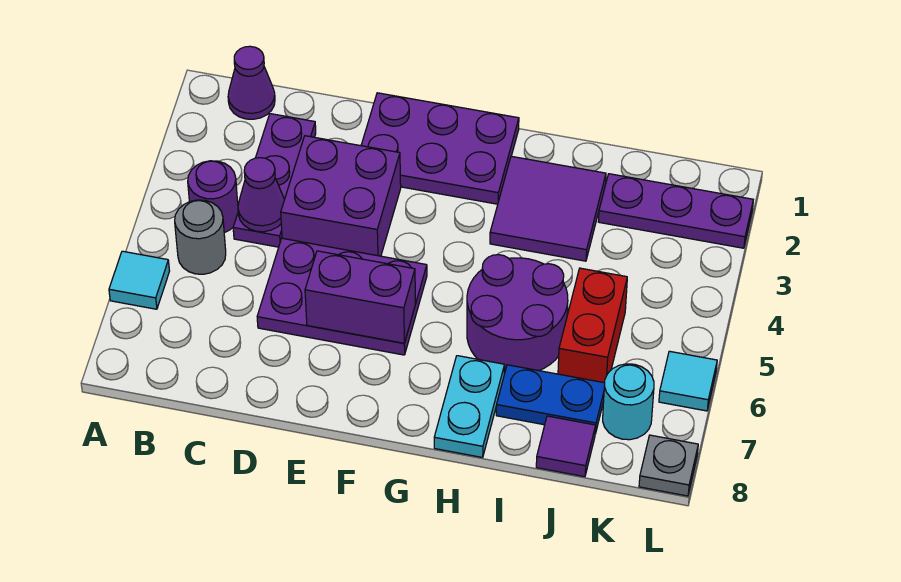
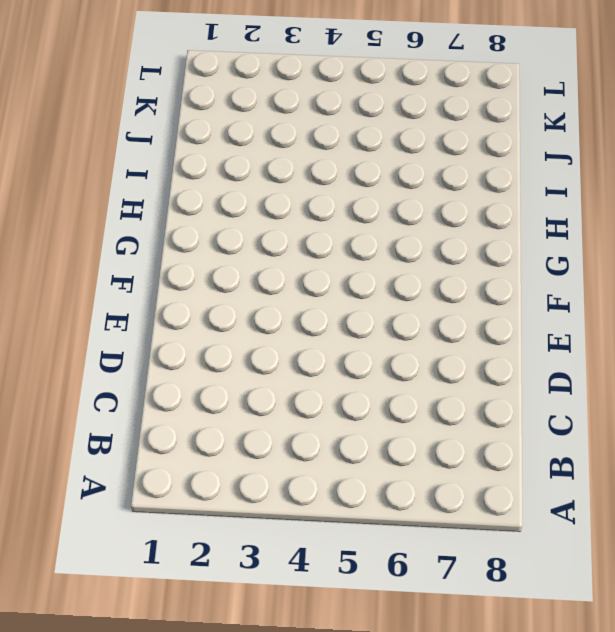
none -> cyan tile A6 level 1
none -> purple cone B1 level 1
none -> purple round brick B4 level 1

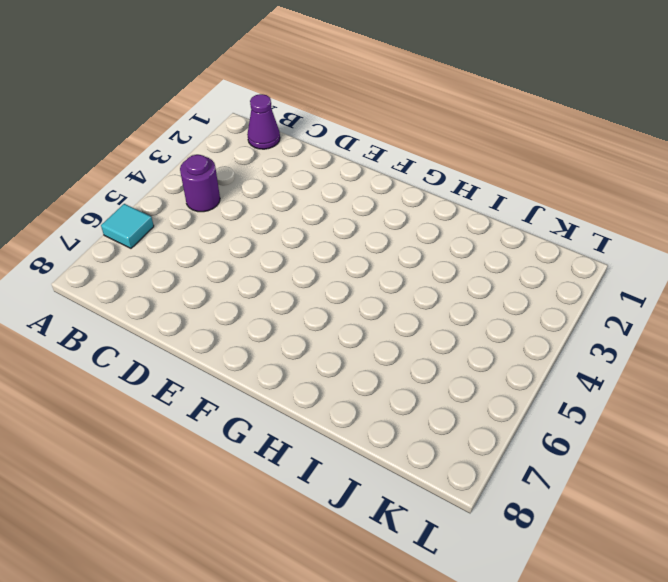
none -> grey round brick B5 level 1
none -> purple plate C2:C4 level 1
none -> purple brick D3:E4 level 1

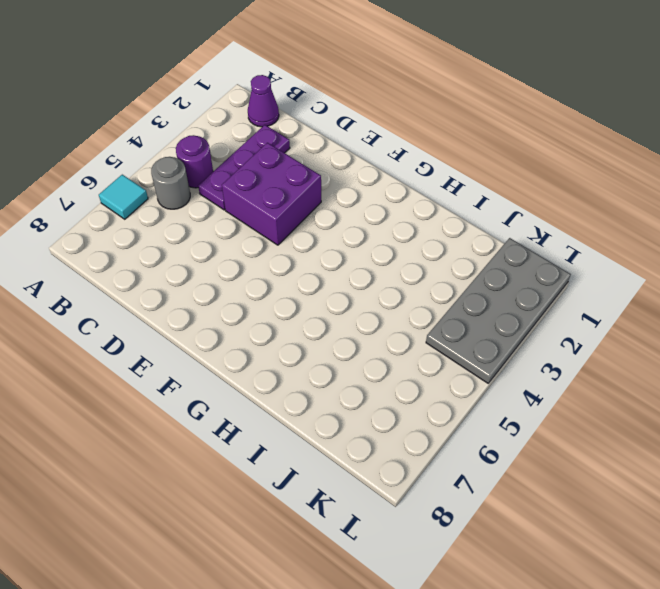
grey plate K1:L4 level 1 -> purple plate J2:L2 level 1
none -> purple plate D5:F6 level 1
none -> purple plate E1:G2 level 1
none -> purple tile H2:I3 level 1

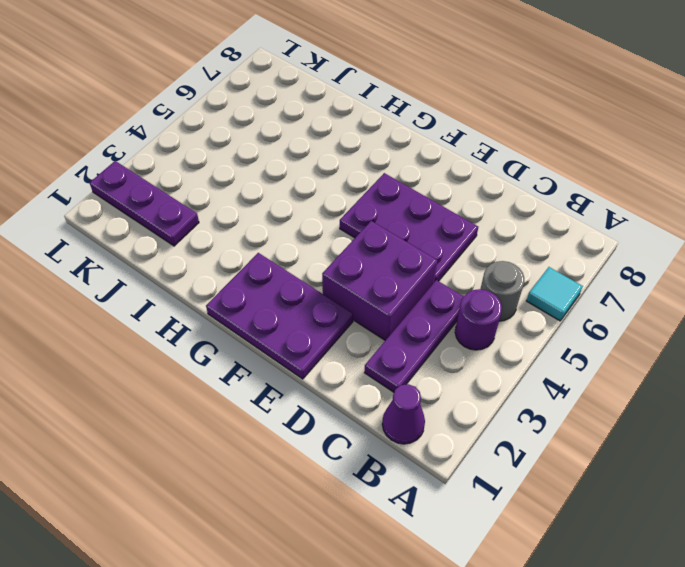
none -> purple tile H2:I3 level 1
none -> purple round brick H5:I6 level 1
none -> cyan plate H7:H8 level 1

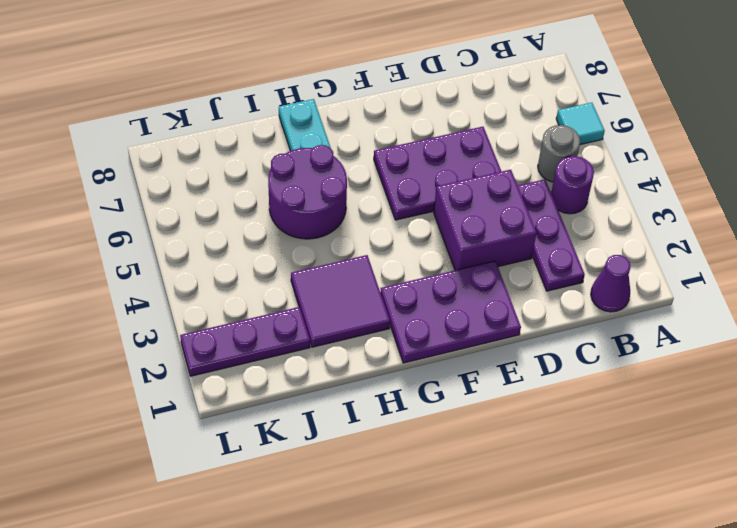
none -> blue plate I7:J7 level 1
none -> red brick J5:J6 level 1
none -> purple tile J8 level 1

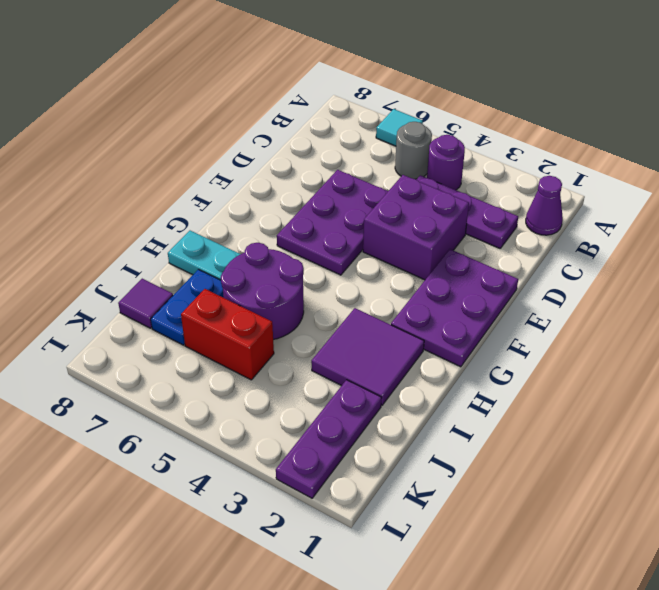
none -> cyan round brick K7 level 1
none -> cyan tile L6 level 1
none -> grey plate L8 level 1

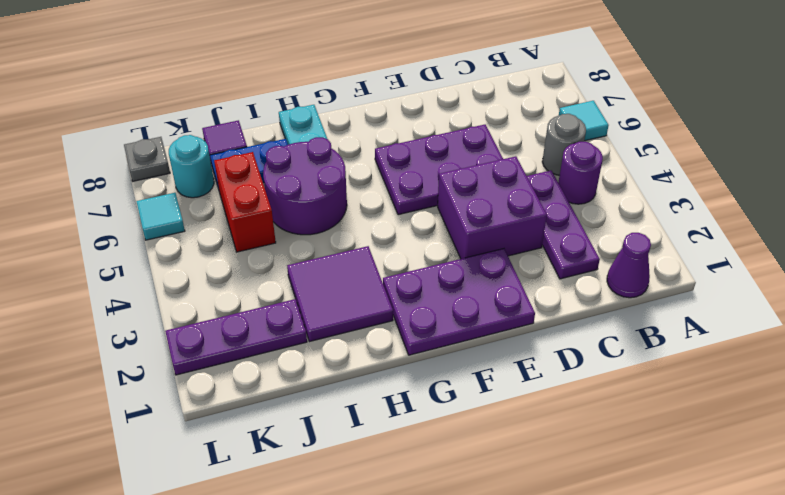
none -> purple cone C4 level 2
none -> purple brick E6:F6 level 2

